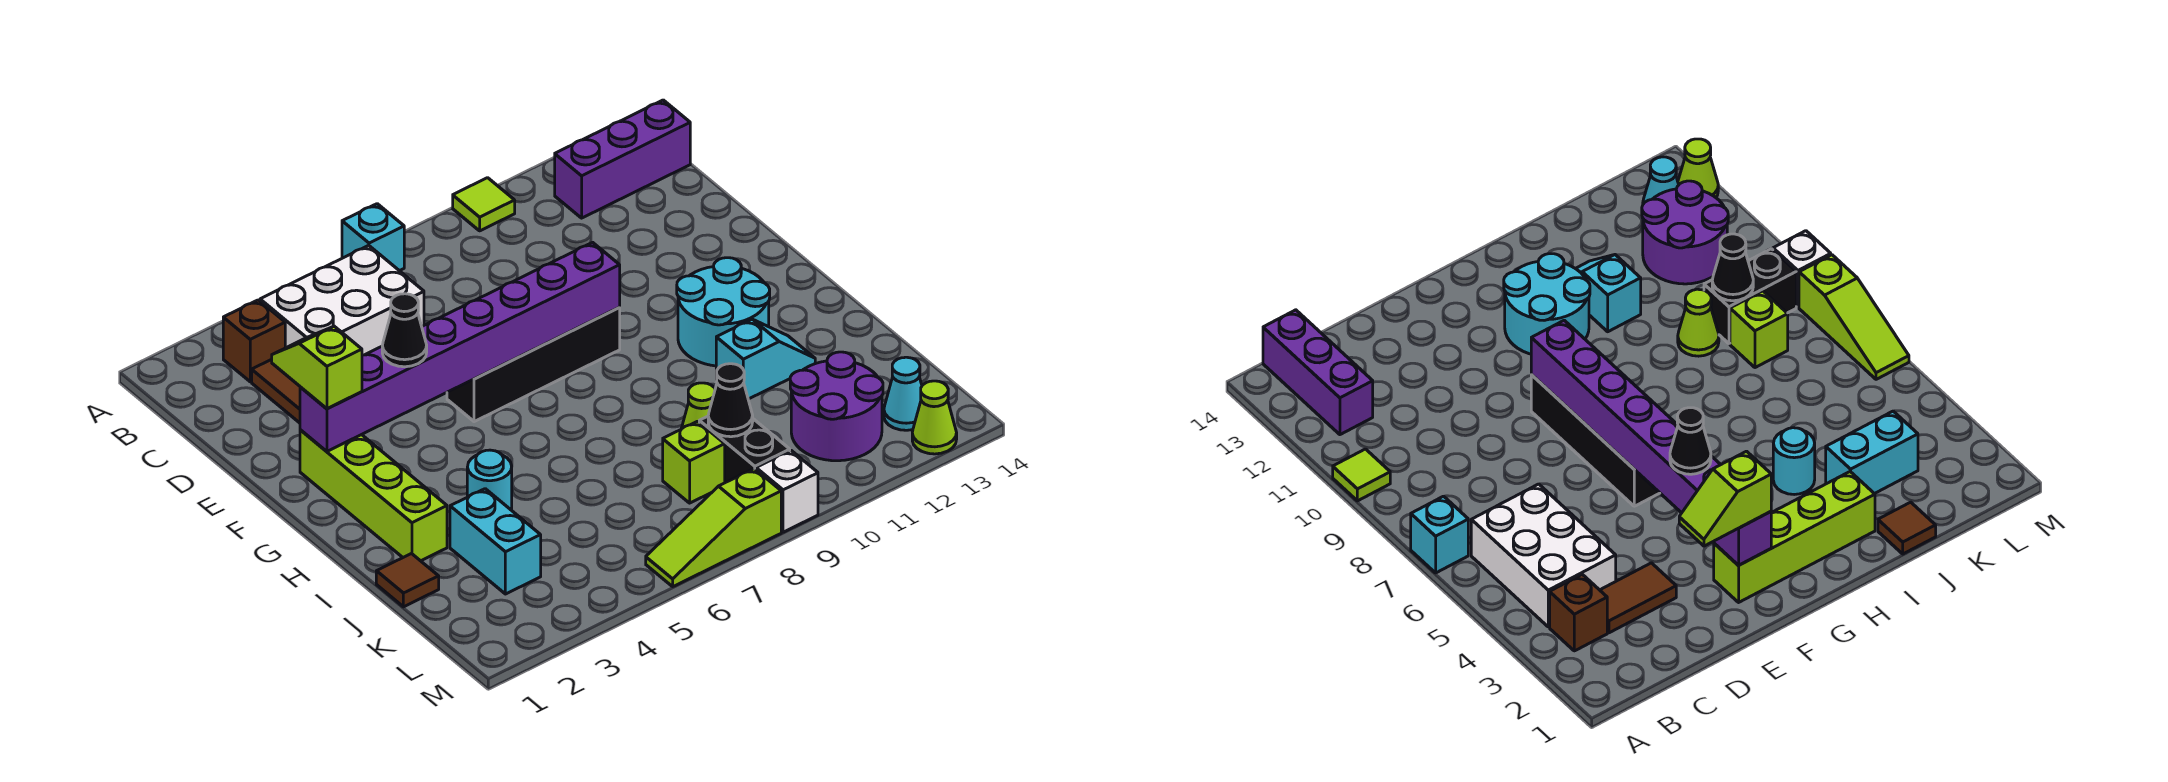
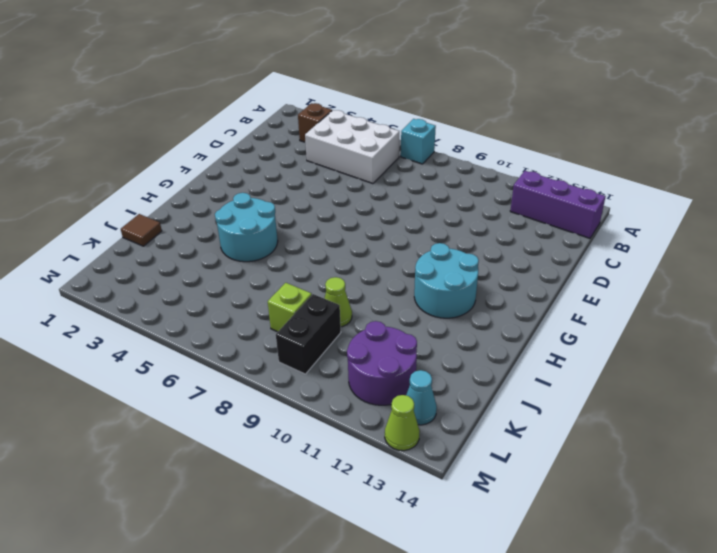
cyan round brick H4:I5 level 1 -> cyan round brick I4 level 1
none -> lime tile A10 level 1
none -> brown tile C3:D3 level 1
none -> lime brick F2:I2 level 1

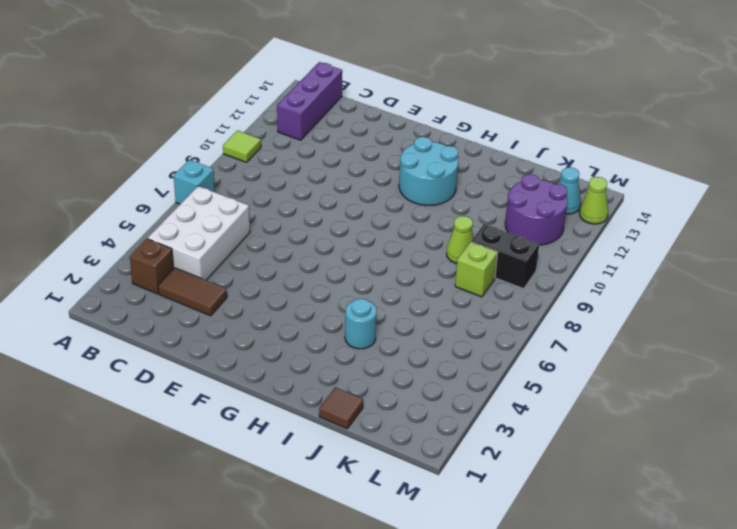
none -> lime brick F2:I2 level 1
none -> black brick F6:F9 level 1
none -> cyan slope I11:I12 level 1 top 11

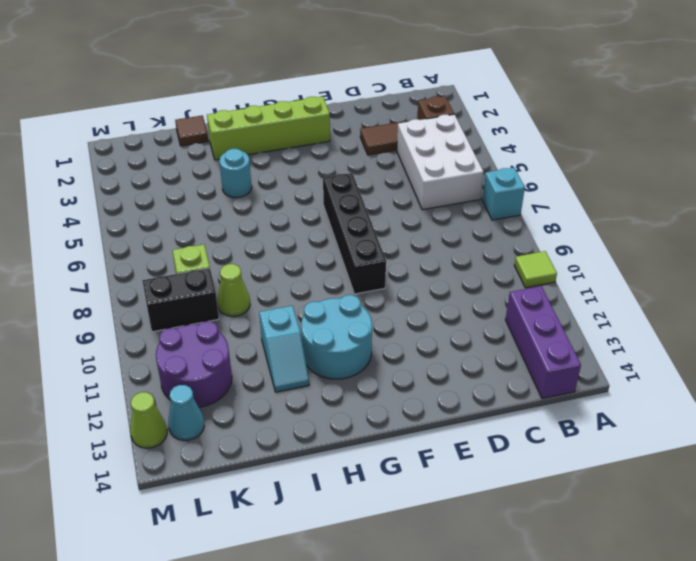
none -> cyan brick J3:K3 level 1
none -> lime slope M6:M8 level 1 top 8
none -> white brick M9 level 1

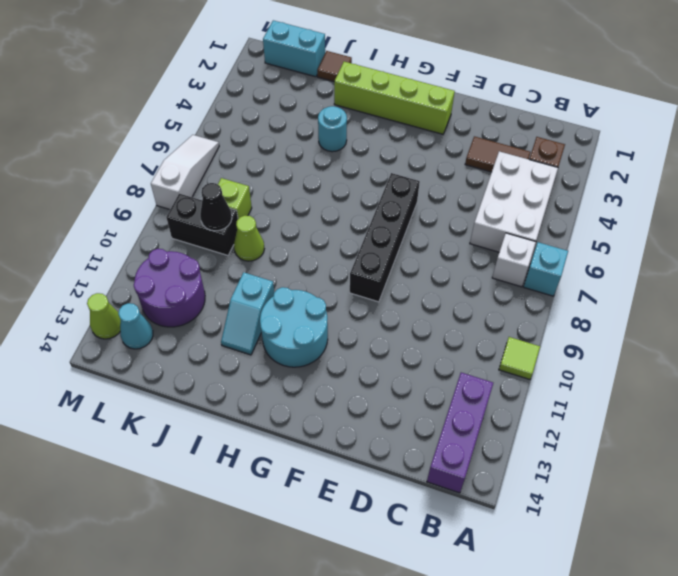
white brick B7 level 1 -> white brick M9 level 1
cyan brick K1:L1 level 1 -> cyan brick J3:K3 level 1
white slope M6:M8 level 1 top 8 -> lime slope M6:M8 level 1 top 8
none -> purple brick F2:F9 level 2
none -> lime slope E2:F2 level 3 top F
none -> black cone F4 level 3

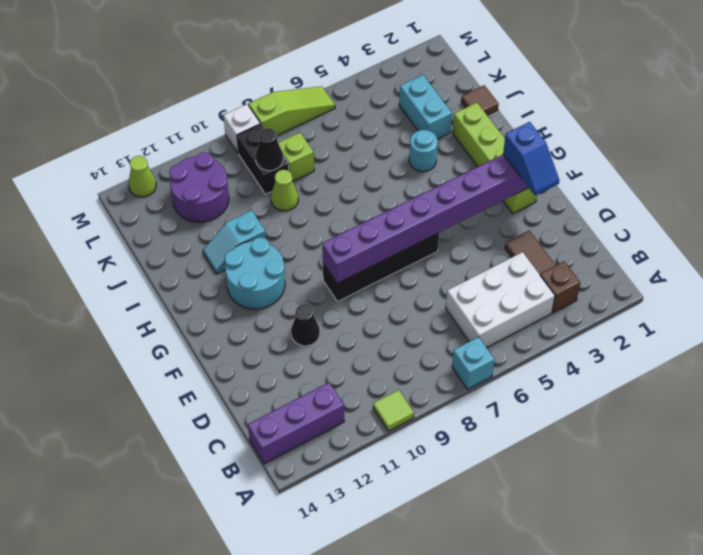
blue slope E2:F2 level 3 top F -> lime slope E2:F2 level 3 top F
black cone E11 level 1 -> black cone F4 level 3
none -> cyan cone L13 level 1

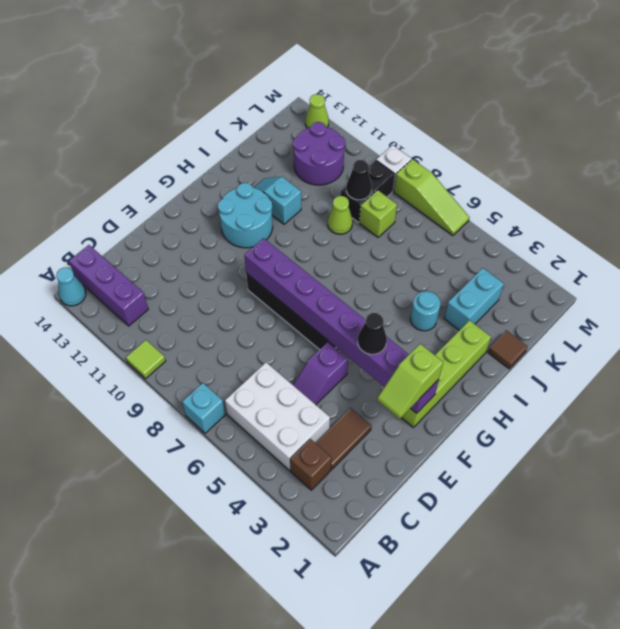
cyan cone A14 level 1 -> cyan cone L13 level 1
purple slope D5:E5 level 1 top E -> none

